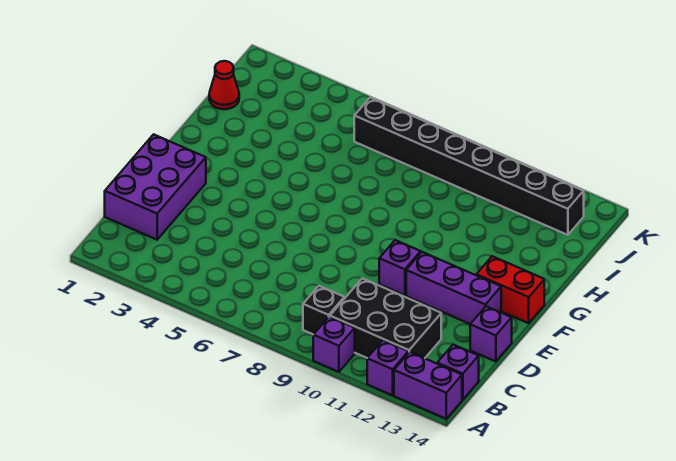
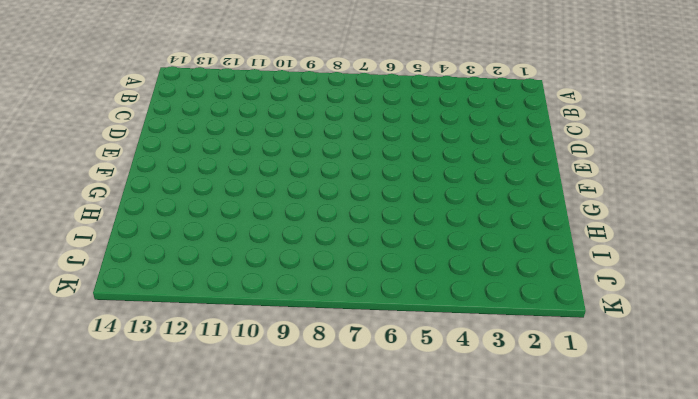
none -> purple brick A10 level 1
none -> purple brick A12 level 1
none -> purple brick A13:A14 level 1

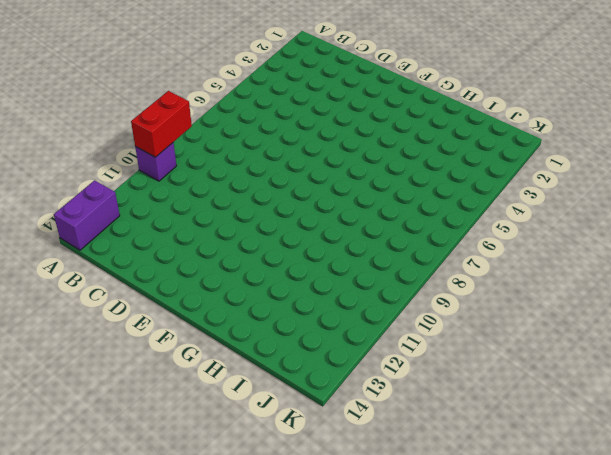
red brick A9:A10 level 2 -> red brick F13:F14 level 1
none -> purple brick A12 level 1
none -> black brick B9 level 1
none -> black brick B10:C12 level 1

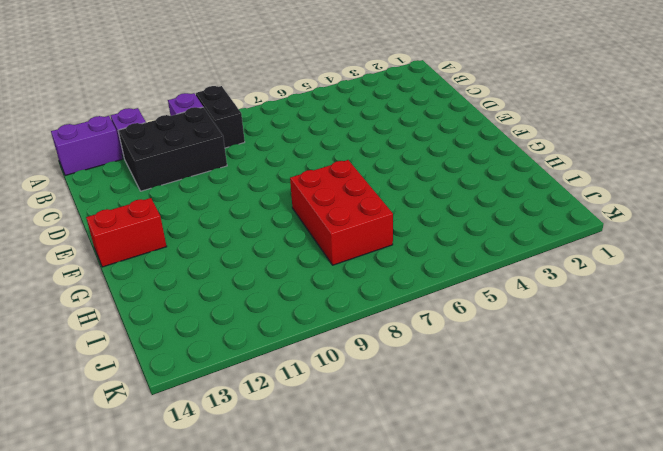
black brick A9:B9 level 1 -> black brick B9 level 1
red brick G7:I8 level 1 -> none
none -> purple brick B14 level 1
none -> purple brick C1:E2 level 1
none -> purple brick D14 level 1

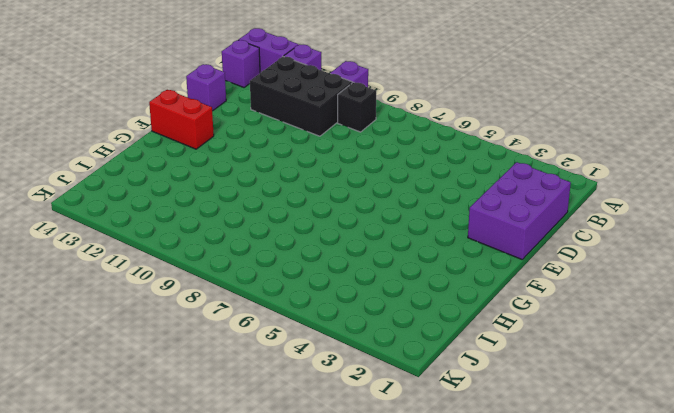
none -> purple brick E10 level 1
none -> purple brick E11:E13 level 1
none -> red cone I1 level 1

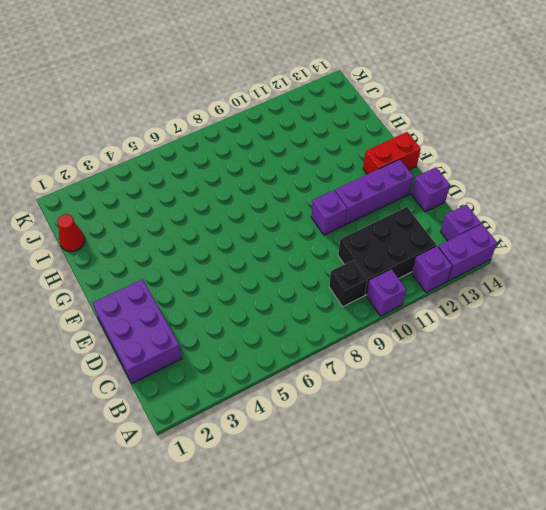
none -> black brick J6:J13 level 1

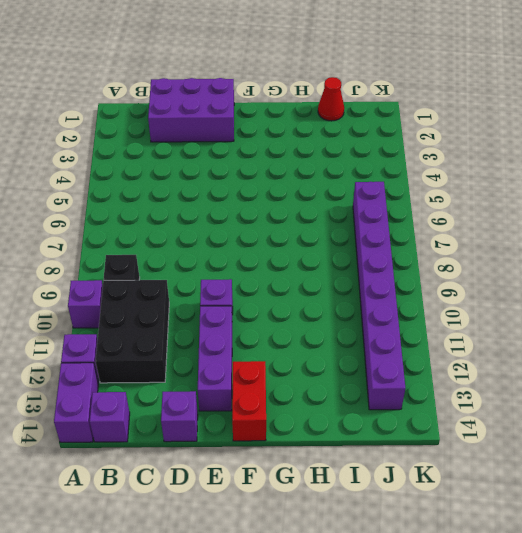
purple brick J6:J13 level 1 -> black brick J6:J13 level 1

